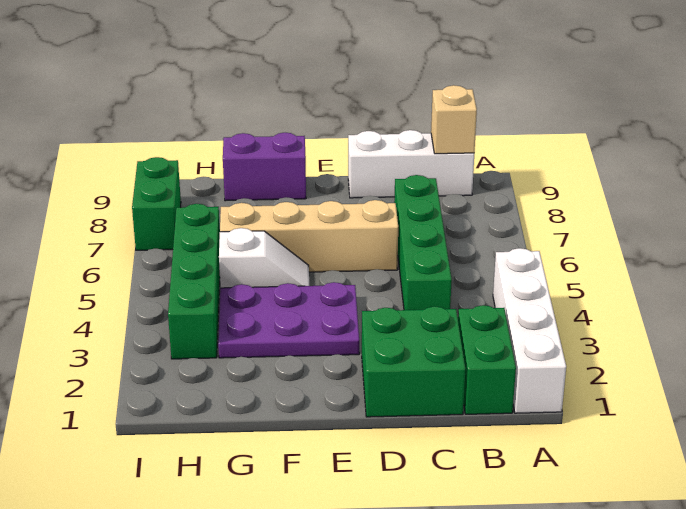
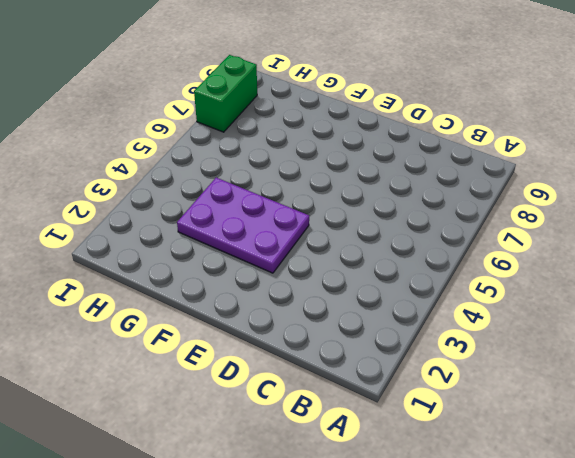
none -> white brick A1:A4 level 1
none -> green brick B1:B2 level 1
none -> white brick B9:D9 level 1

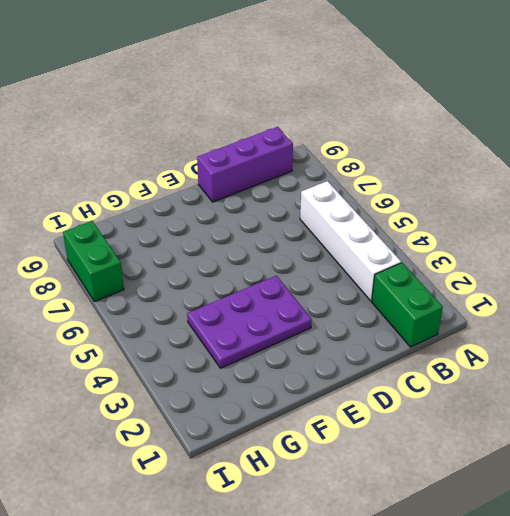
white brick B3:B6 level 1 -> white brick A1:A4 level 1
purple brick B9:D9 level 1 -> white brick B9:D9 level 1
none -> green brick C1:D2 level 1
none -> green brick C4:C7 level 1
none -> tan brick D6:G6 level 1

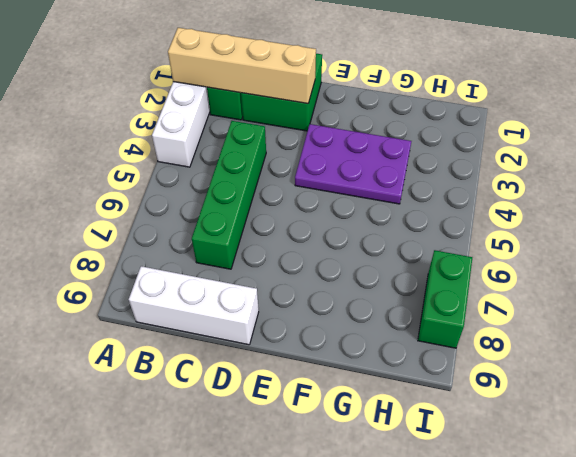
tan brick A2:D2 level 2 -> tan brick D6:G6 level 1
none -> white slope F5:G5 level 1 top G
none -> purple brick F9:G9 level 1
none -> green brick H3:H6 level 1

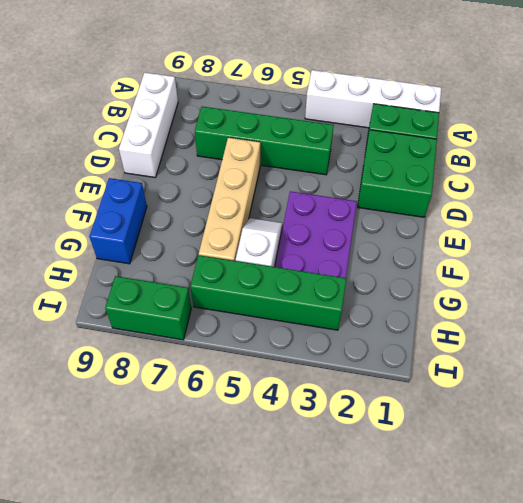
blue brick F9:G9 level 1 -> purple brick F9:G9 level 1
none -> tan brick B9 level 2

